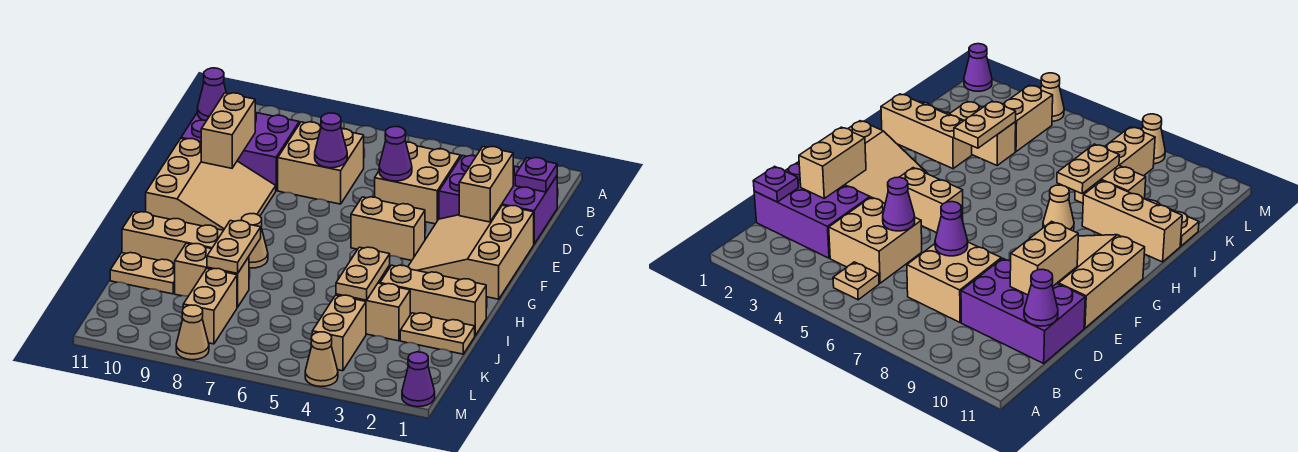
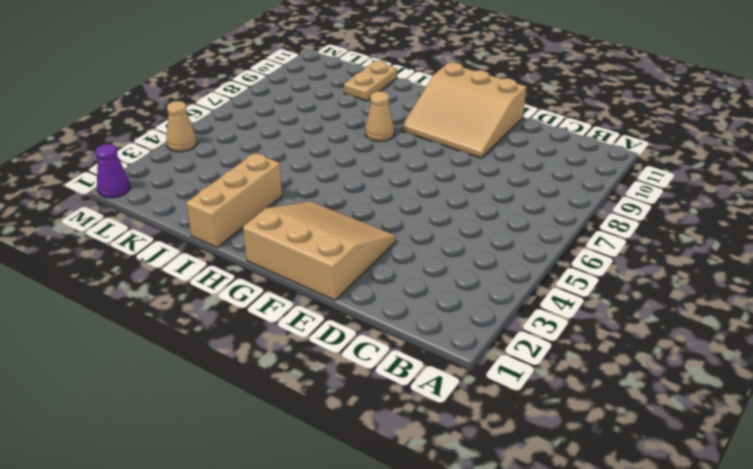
none -> tan plate B5 level 1
none -> purple brick C1:D3 level 1
none -> tan brick C4:D5 level 1

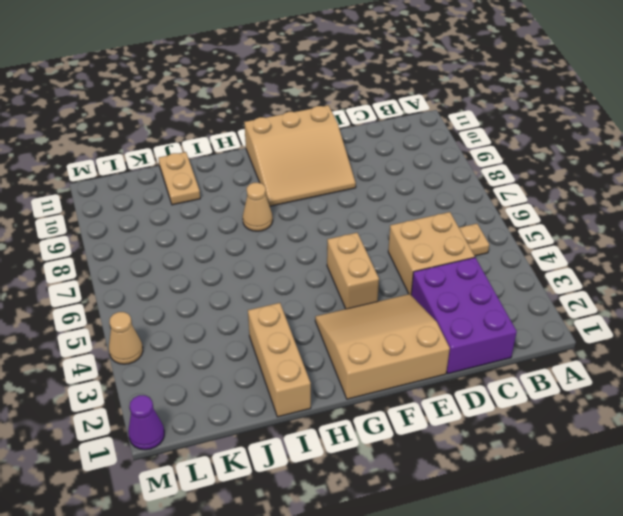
none -> tan brick C7:D8 level 1
none -> purple brick C9:D11 level 1
none -> tan brick I9:I11 level 1

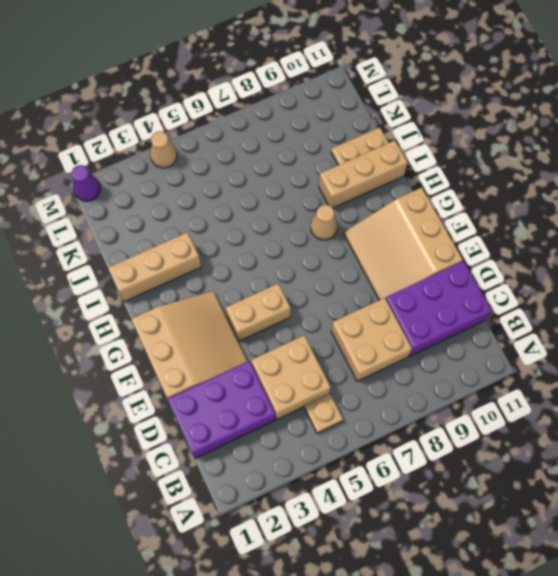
none -> tan plate J1:J2 level 1
none -> tan brick J3:J4 level 1
none -> tan brick J8:J9 level 1

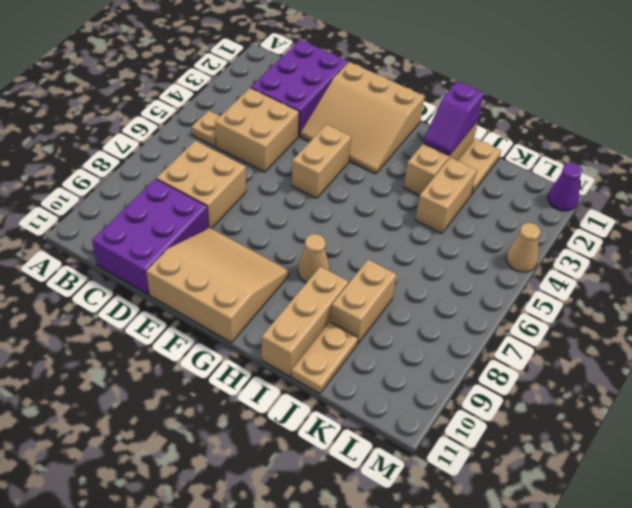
purple slope I1:I2 level 2 top 1 -> none
none -> tan brick K4:L4 level 1
none -> tan brick K8:L8 level 1
none -> tan cone M8 level 1

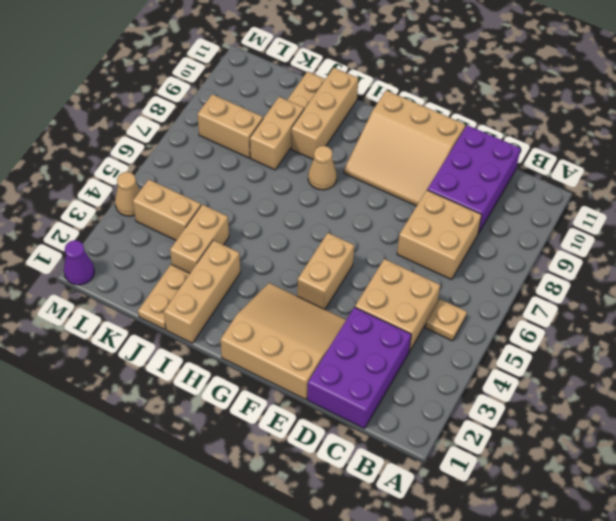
none -> tan cone M8 level 1
none -> purple plate C1 level 2
none -> purple cone C11 level 2

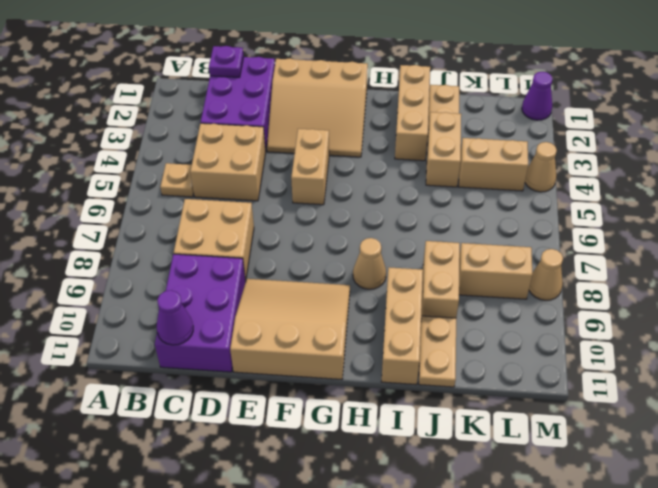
none -> tan brick D2:E2 level 2
none -> purple cone D5 level 2
none -> purple cone D7 level 2

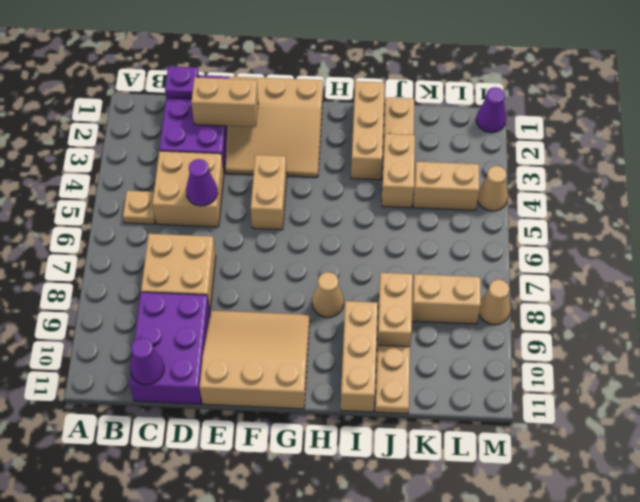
none -> purple cone D7 level 2
none -> tan brick D10:E10 level 2
none -> tan plate I4:J4 level 2

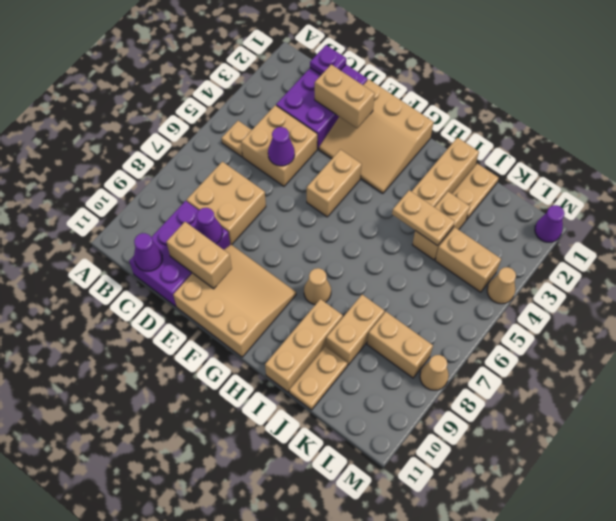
purple cone D9 level 2 -> purple cone D7 level 2
none -> tan plate I8:J8 level 2

